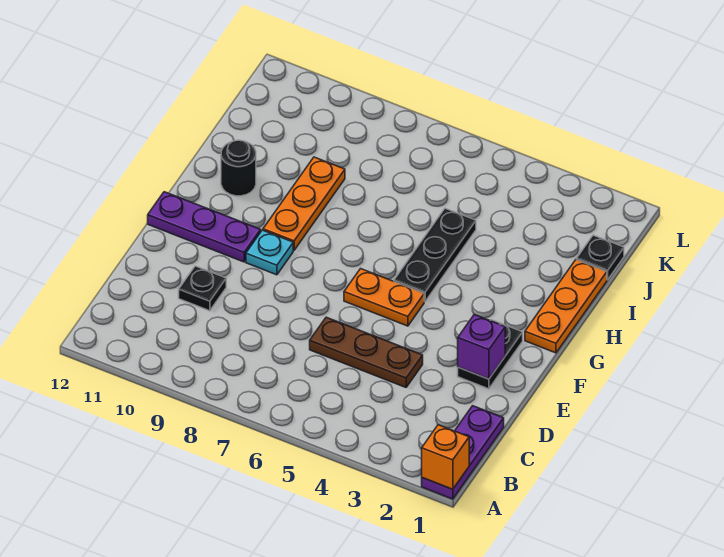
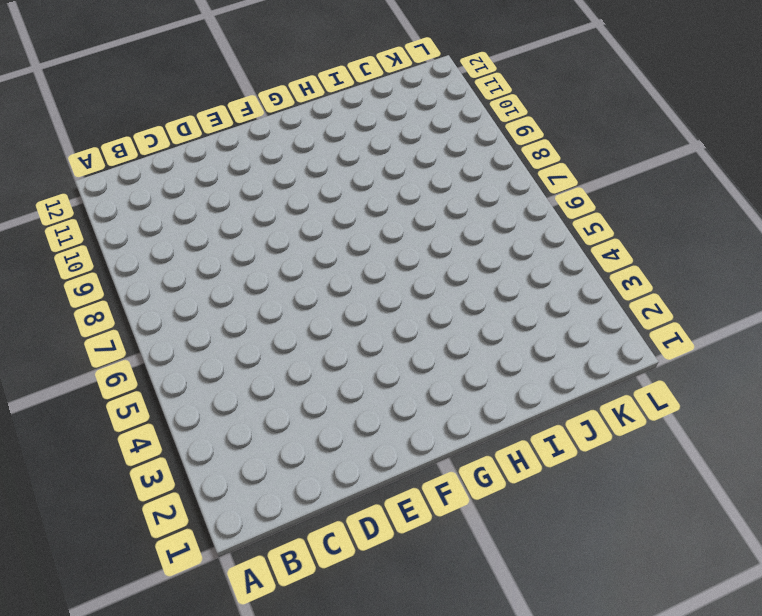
none -> purple plate A1:C1 level 1
none -> brown plate D4:D6 level 1
none -> black plate D10 level 1

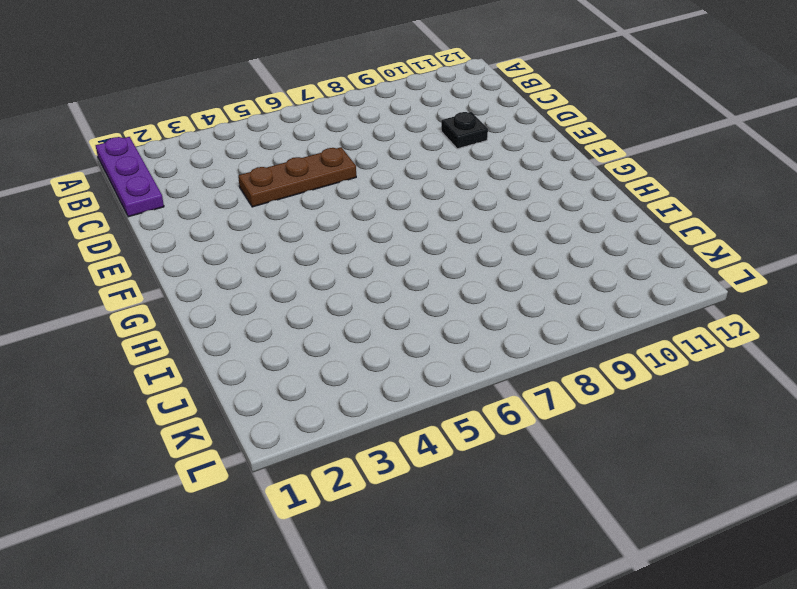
none -> black plate E2:F2 level 1
none -> orange plate F5:F6 level 1
none -> cyan plate F9 level 1

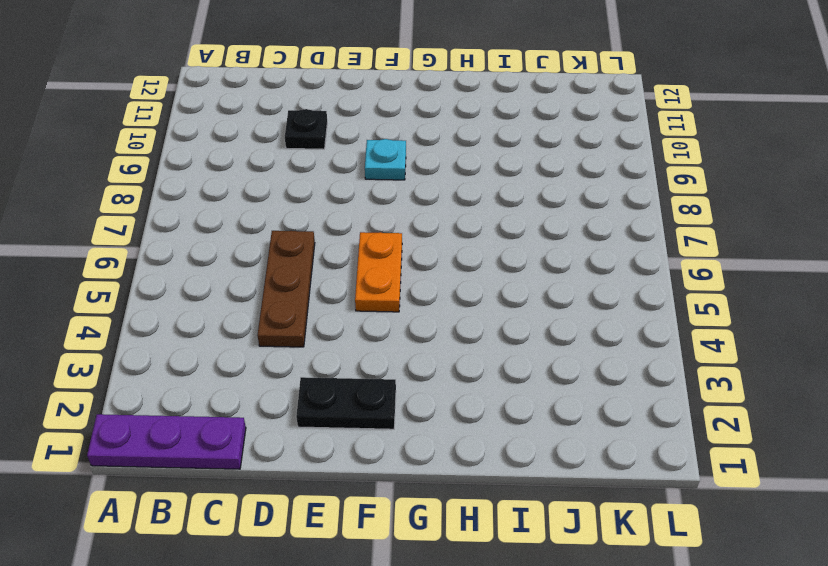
none -> purple plate F10:F12 level 1
none -> orange plate G1:I1 level 1
none -> black plate G5:I5 level 1

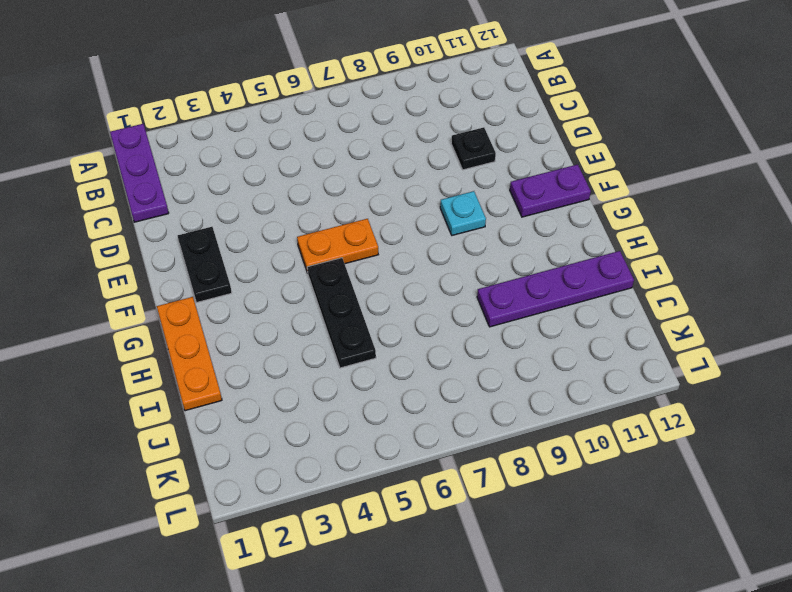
purple plate F11:F12 level 1 -> purple plate F10:F12 level 1
purple plate I9:I12 level 1 -> orange plate G9:I9 level 1
none -> brown plate D4:D6 level 1
none -> black round brick H11 level 1
none -> black plate J1 level 1

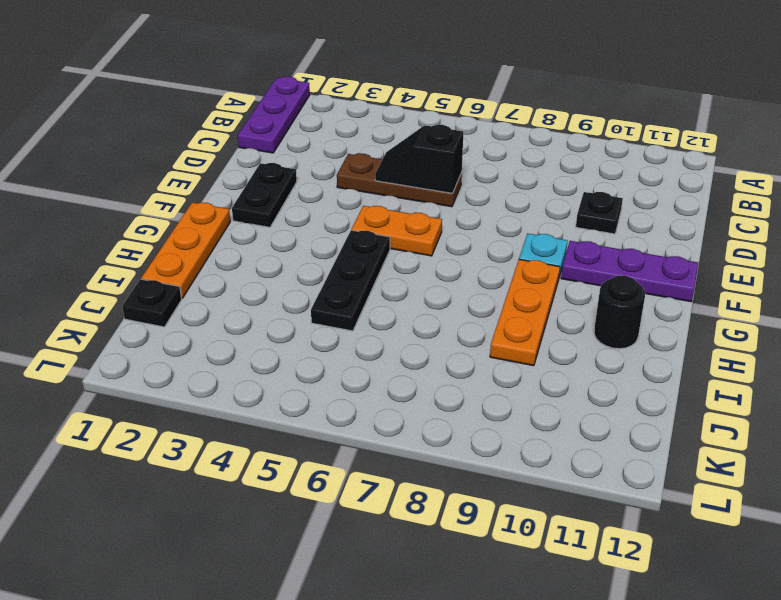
black slope D5:D6 level 2 top 6 -> none
none -> orange brick A1 level 2
none -> purple brick E2 level 2

